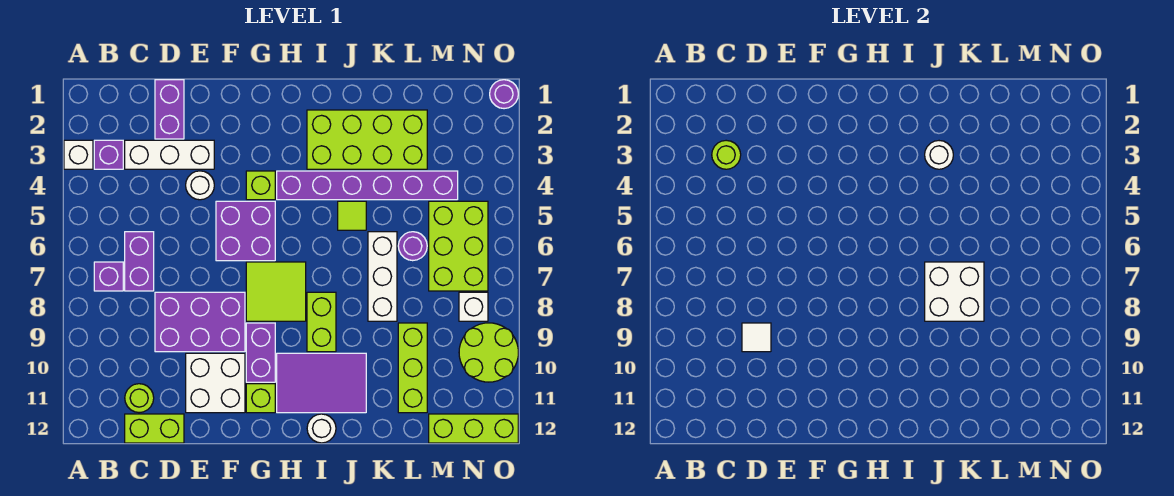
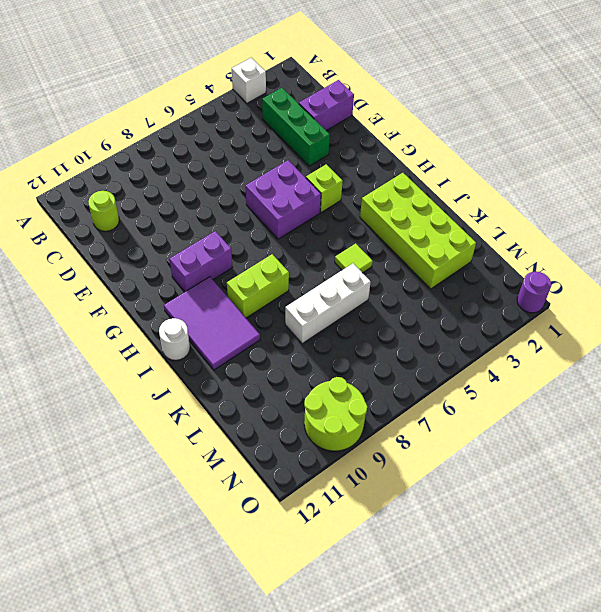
green brick C3:E3 level 1 -> white brick C3:E3 level 1
none -> purple brick B3 level 1
none -> purple brick B7 level 1
none -> purple brick C6:C7 level 1
none -> lime brick C12:D12 level 1

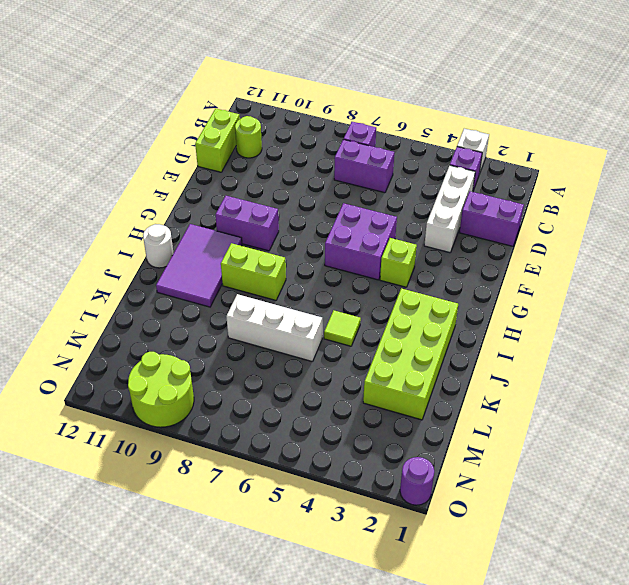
none -> purple brick D8:F9 level 1
none -> white round brick E4 level 1
none -> white brick E10:F11 level 1
none -> lime tile G7:H8 level 1

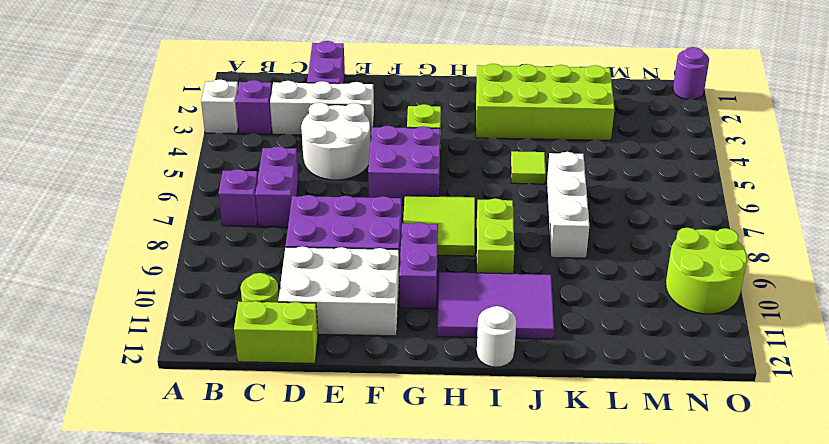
white round brick D4:E5 level 1 -> white round brick E4 level 1
white brick D10:F11 level 1 -> white brick E10:F11 level 1
none -> lime brick G11 level 1
none -> purple brick H4:M4 level 1
none -> purple round brick L6 level 1
none -> lime brick L9:L11 level 1

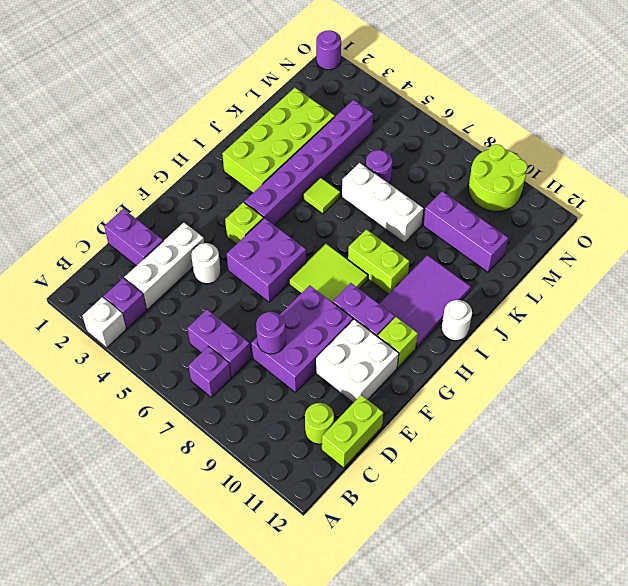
purple round brick D8 level 2 -> none
purple brick L9:L11 level 1 -> lime brick L9:L11 level 1
none -> lime brick M5:N7 level 1
none -> lime brick M12:O12 level 1
none -> white brick N8 level 1
none -> lime round brick C3 level 2

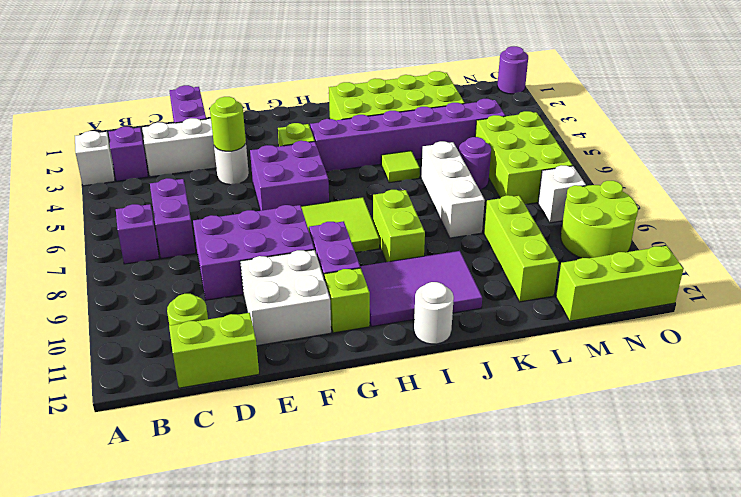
lime round brick E4 level 2 -> lime round brick C3 level 2
none -> white tile D9 level 2
none -> white round brick J3 level 2
none -> white brick J7:K8 level 2

